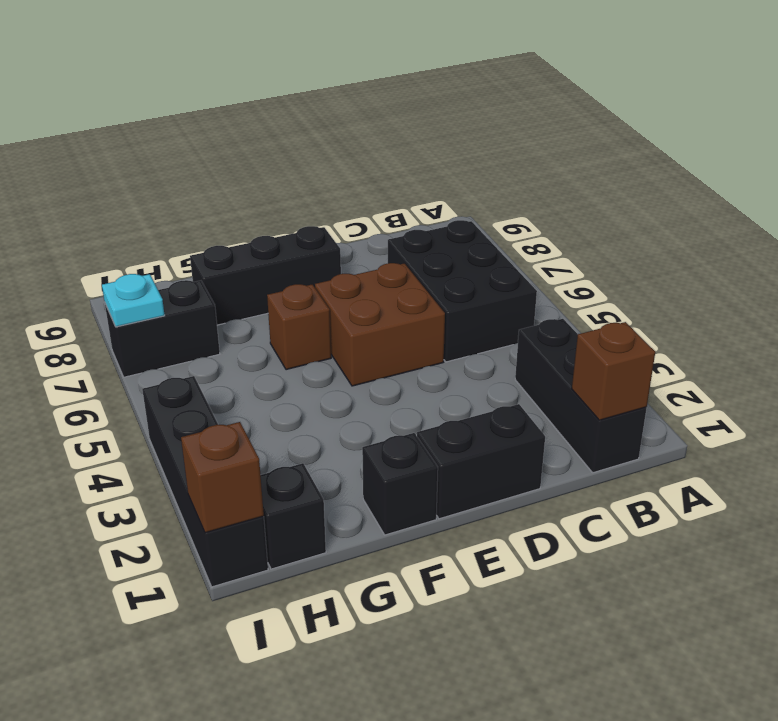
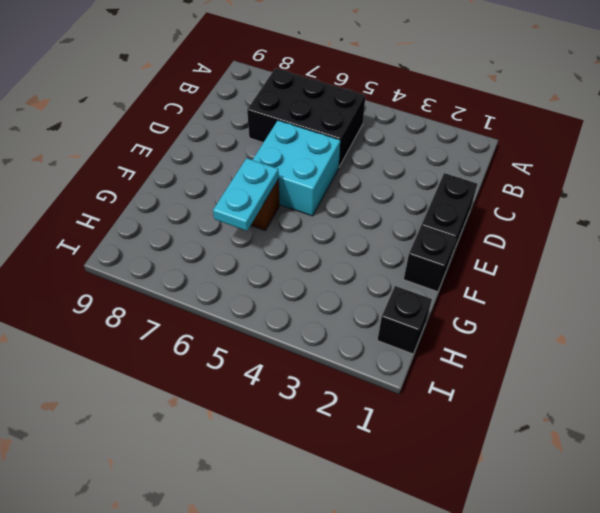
cyan brick D5:E6 level 1 -> brown brick D5:E6 level 1
cyan plate F6:G6 level 2 -> none
none -> black brick B1:B3 level 1
none -> black brick E8:G8 level 1
none -> black brick H7:I7 level 1

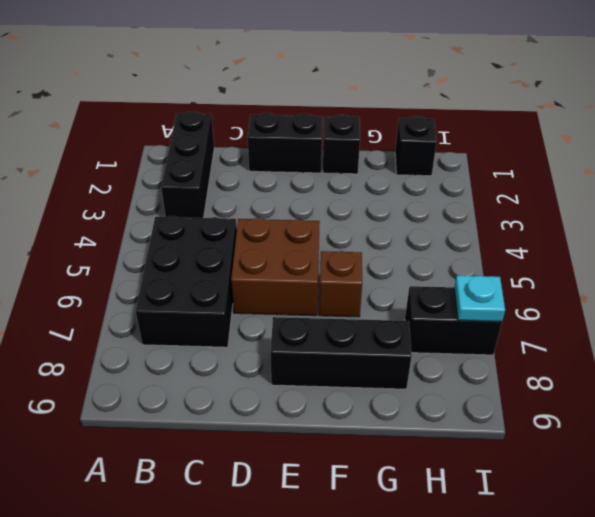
none -> black brick I1:I4 level 1
none -> brown brick B1 level 2
none -> brown brick I1 level 2

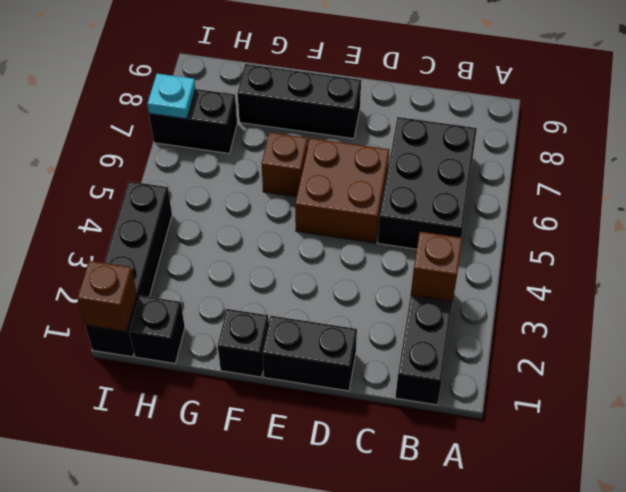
brown brick B3 level 2 -> brown brick B1 level 2

